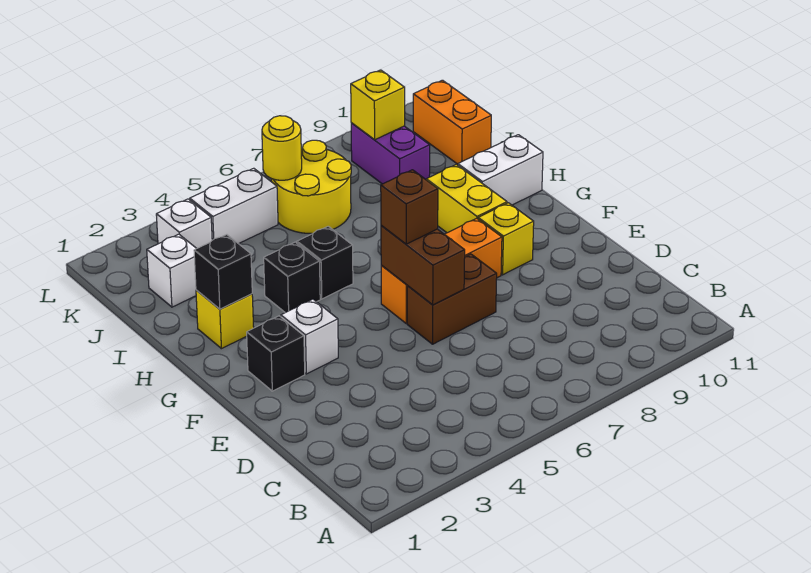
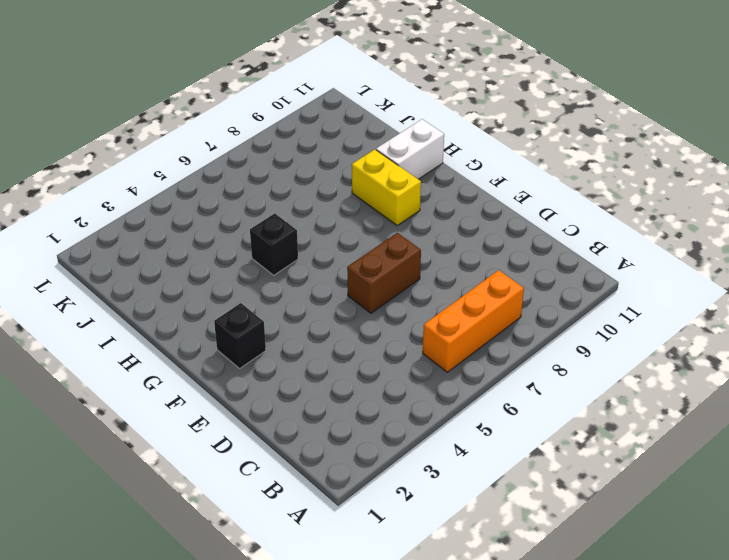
orange brick B6:B8 level 1 -> orange brick F6:F8 level 1
none -> white brick F3 level 1
none -> yellow brick F9 level 1
none -> yellow brick H2 level 1

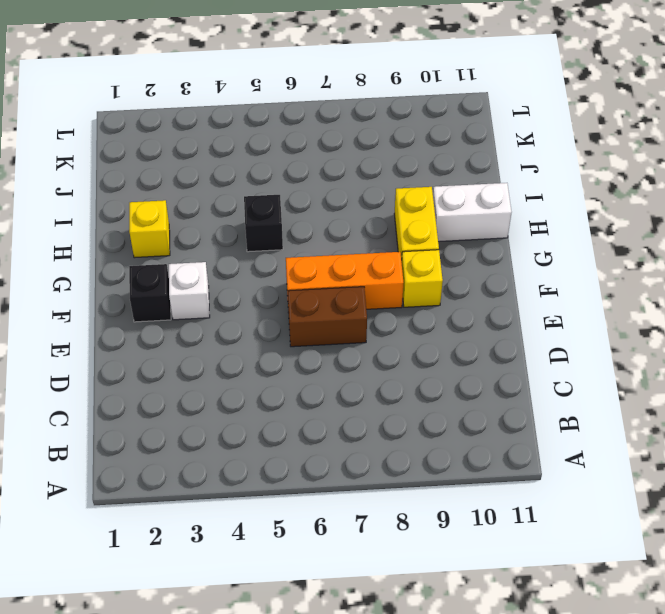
none -> black brick H4 level 1
none -> white brick J2 level 1
none -> yellow round brick J6:K7 level 1

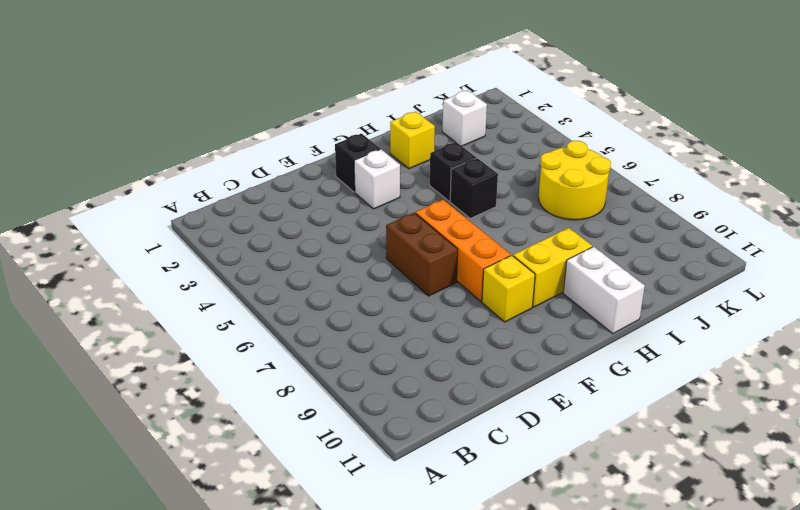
none -> purple brick J9:K9 level 1
none -> orange brick J11:K11 level 1
none -> white brick K3 level 1

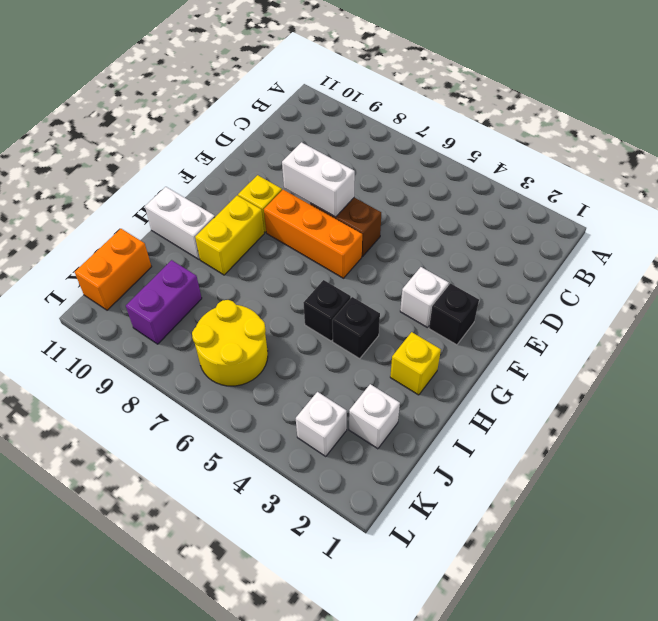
white brick E7:E8 level 2 -> white brick K4:K5 level 1
none -> brown brick E6:F6 level 2
none -> black brick H2 level 2
none -> yellow round brick K6 level 2

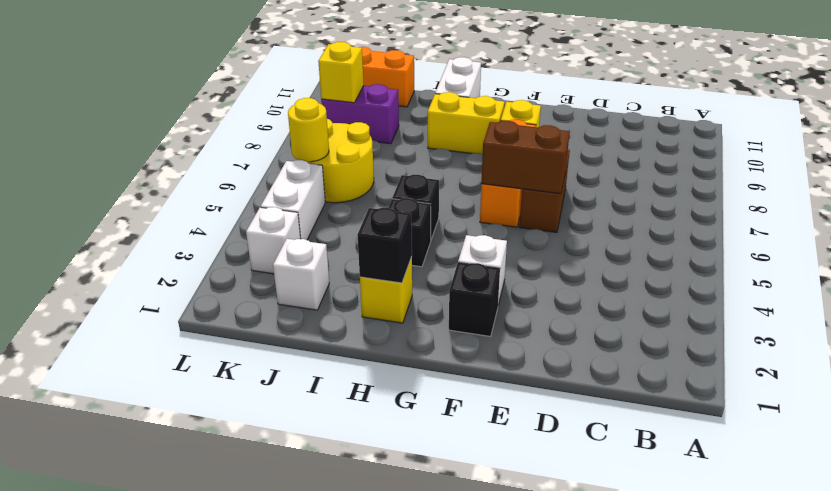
none -> brown brick F6 level 3

